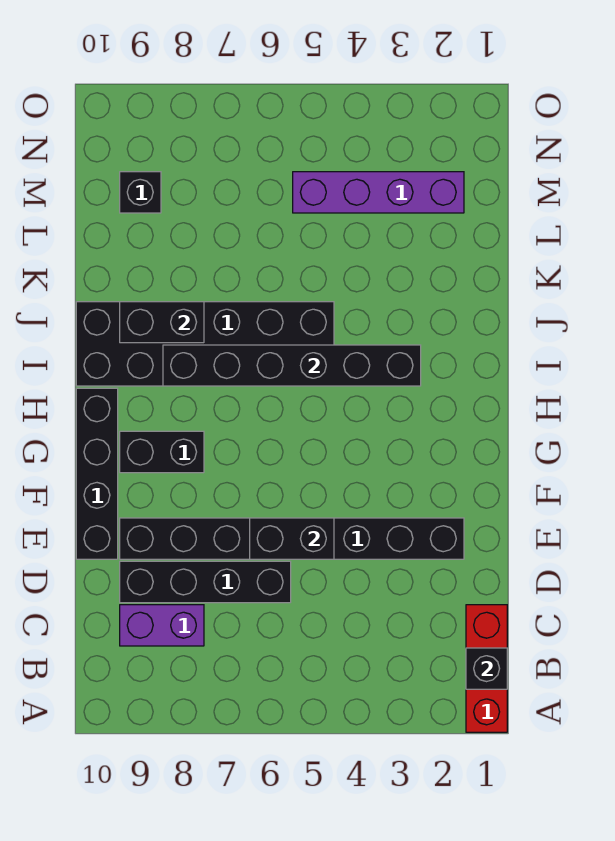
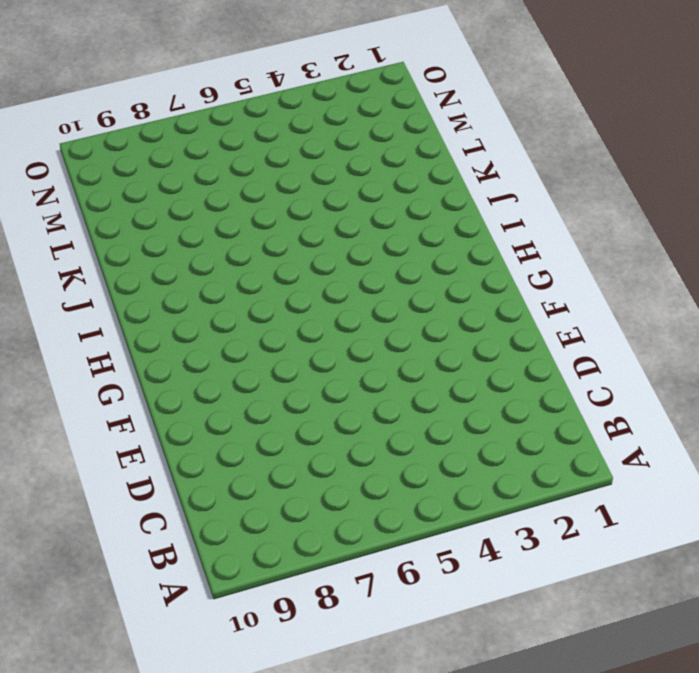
none -> red brick A1:C1 level 1
none -> purple brick C8:C9 level 1
none -> black brick D6:D9 level 1

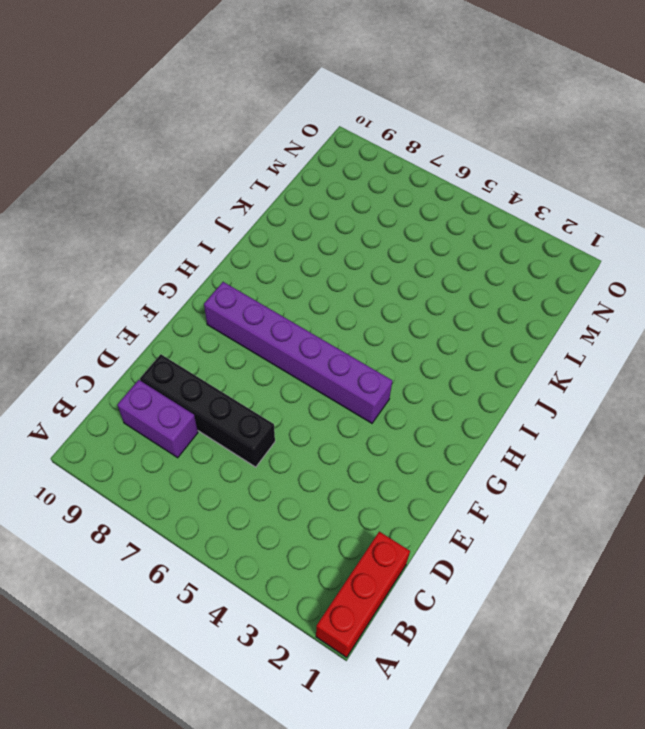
purple brick G4:G9 level 1 -> black brick G8:G9 level 1
none -> black brick E2:E9 level 1
none -> black brick E10:H10 level 1
none -> black brick I5:J10 level 1

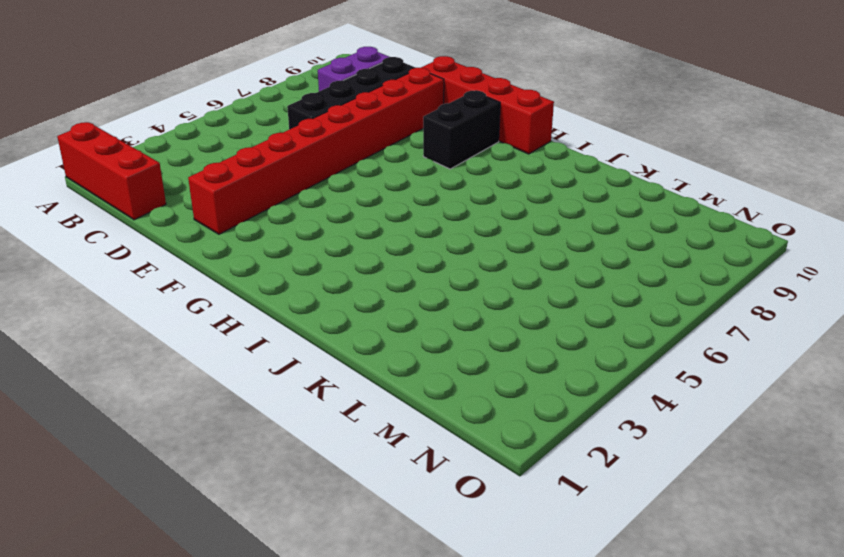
red brick E2:E9 level 1 -> black brick E2:E9 level 1
red brick E10:H10 level 1 -> black brick E10:H10 level 1
none -> black brick I5:J10 level 1
none -> purple brick M2:M5 level 1
none -> black brick M9 level 1

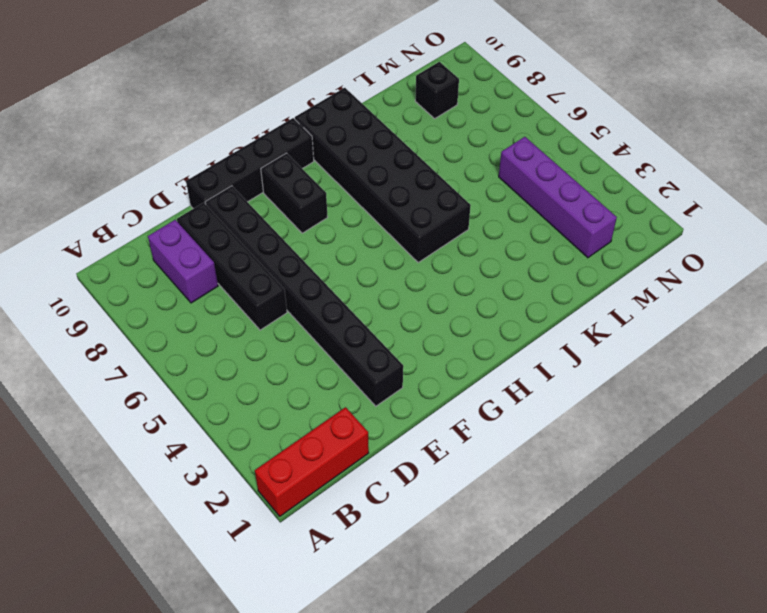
none -> black brick B1 level 2
none -> black brick E5:E6 level 2
none -> black brick I3:I8 level 2

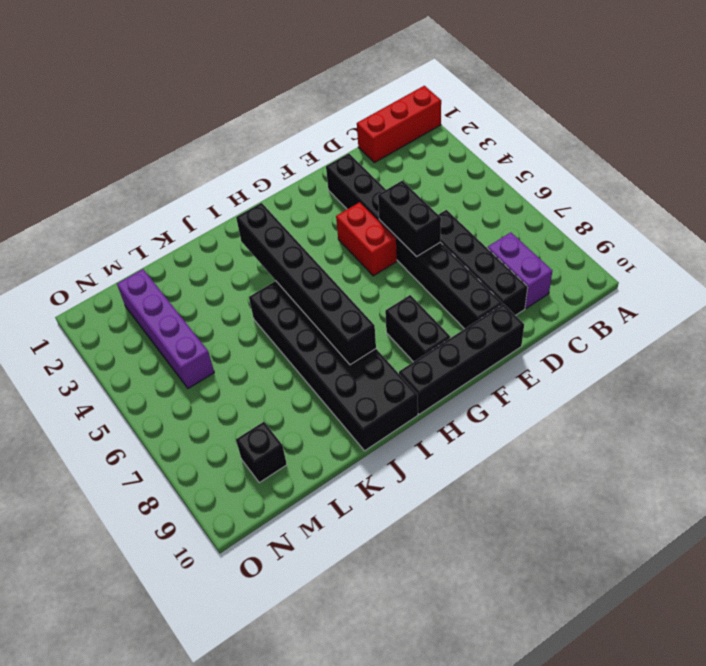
red brick F4:F5 level 1 -> none
none -> black brick B1 level 2
none -> black brick J8:J9 level 2

